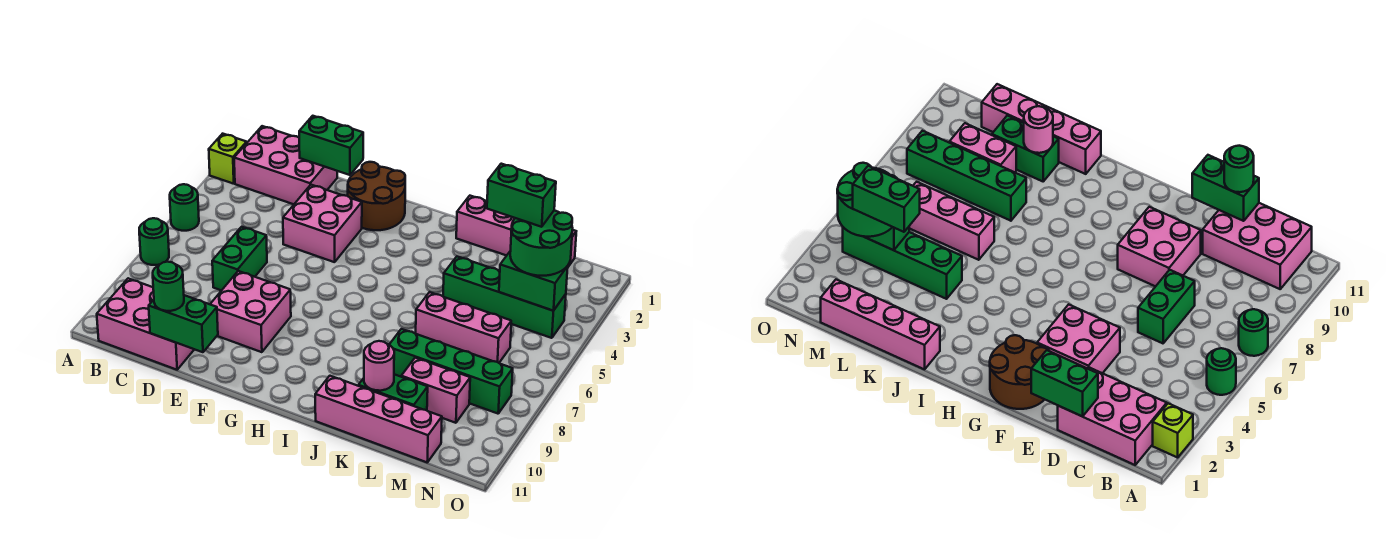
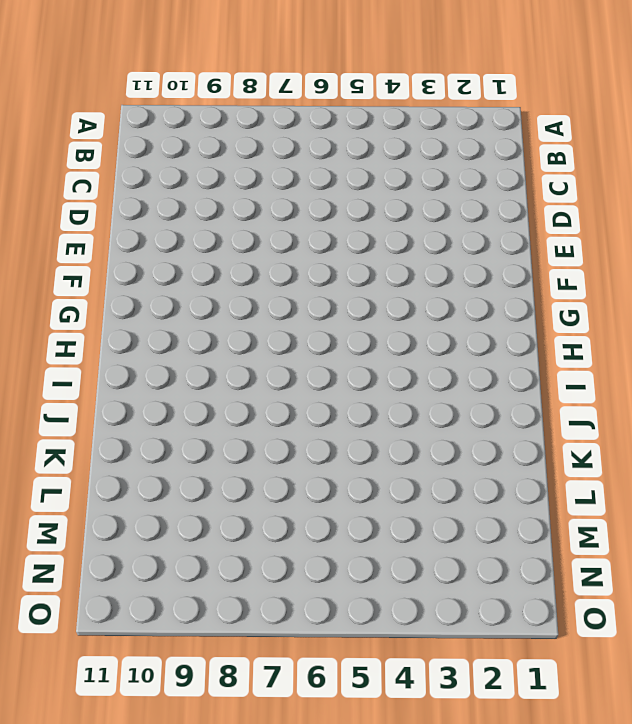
none -> lime brick A2 level 1
none -> green round brick A5 level 1
none -> green round brick A7 level 1

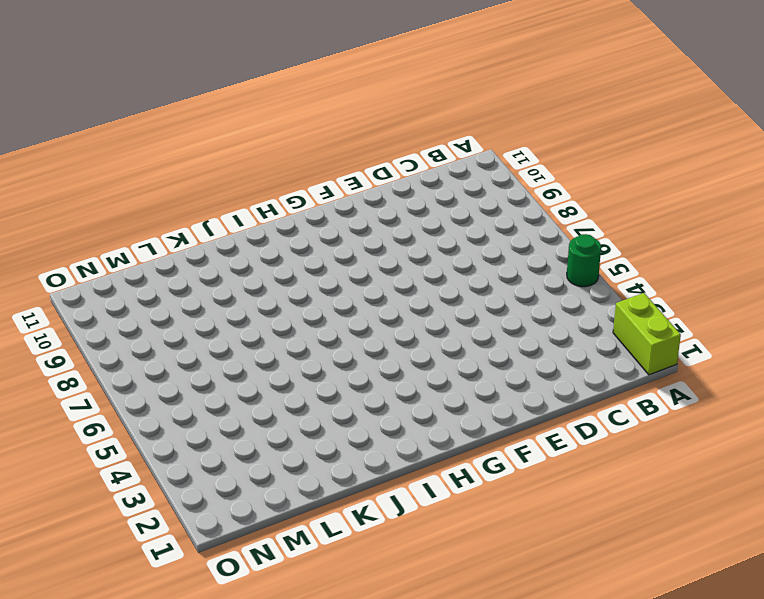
lime brick A1:A2 level 1 -> lime brick A2 level 1
none -> green round brick A7 level 1
none -> pink brick B1:D2 level 1
none -> pink brick B10:D11 level 1

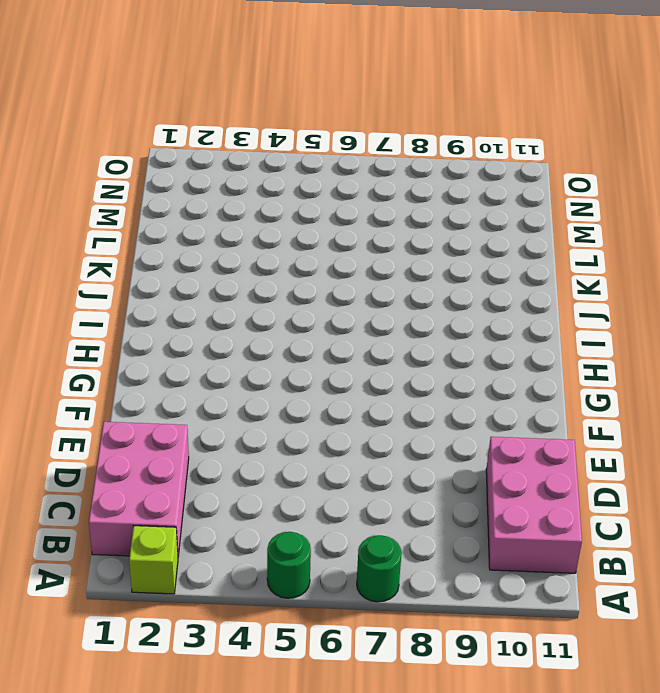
none -> green brick D6:D7 level 1
none -> pink brick E3:F4 level 1
none -> pink brick E8:F9 level 1

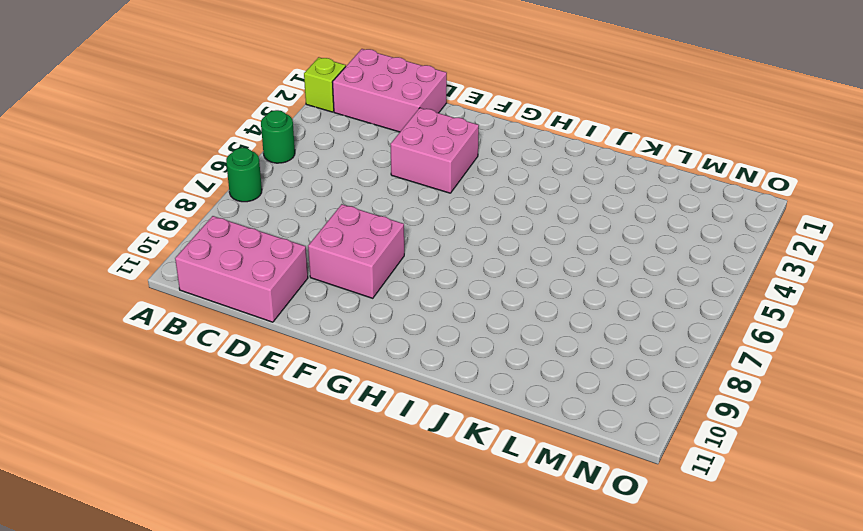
none -> green brick D6:D7 level 1
none -> brown round brick F1:G2 level 1
none -> pink brick J1:M1 level 1

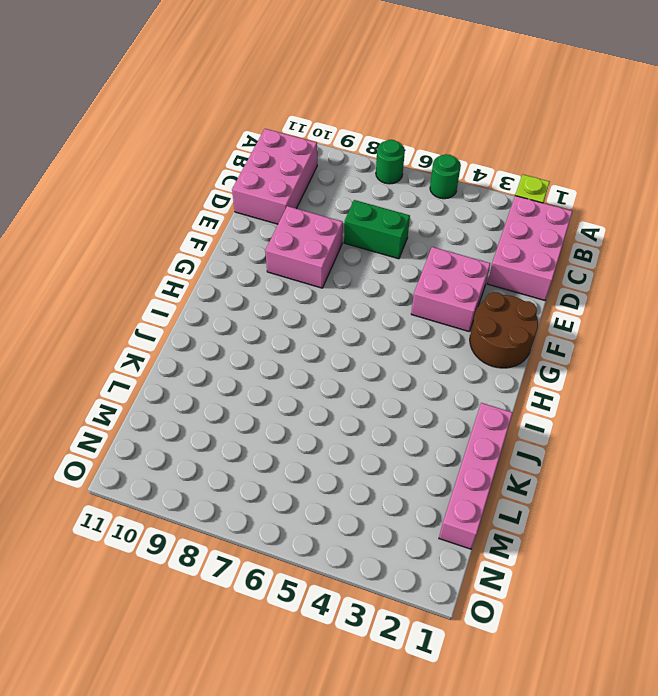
none -> pink brick J11:M11 level 1
none -> green brick K4:N4 level 1
none -> pink brick K6:M6 level 1

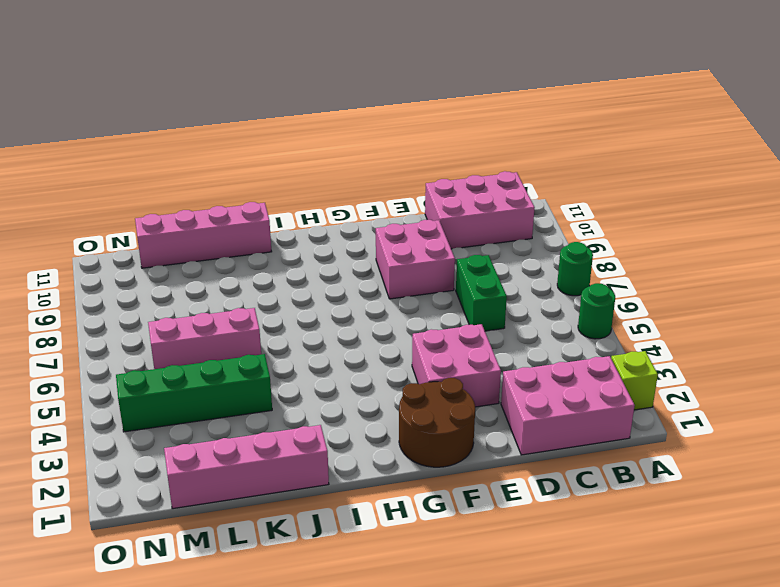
none -> green brick K8:N8 level 1
none -> green brick K10:L10 level 1
none -> pink brick L9:M9 level 1

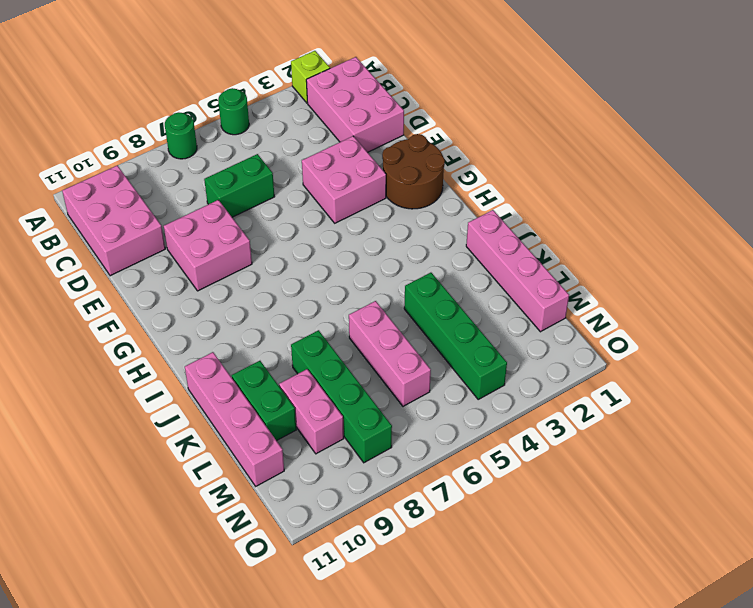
none -> green brick D1:E1 level 2
none -> green brick D11:E11 level 2
none -> pink round brick K10 level 2

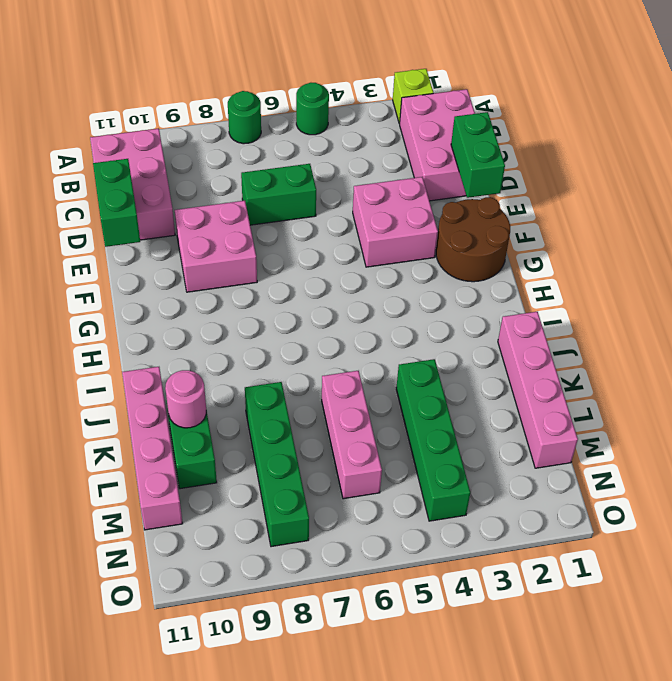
none -> pink brick L9:M9 level 1
none -> green brick M4:N4 level 2
none -> green round brick D11 level 3

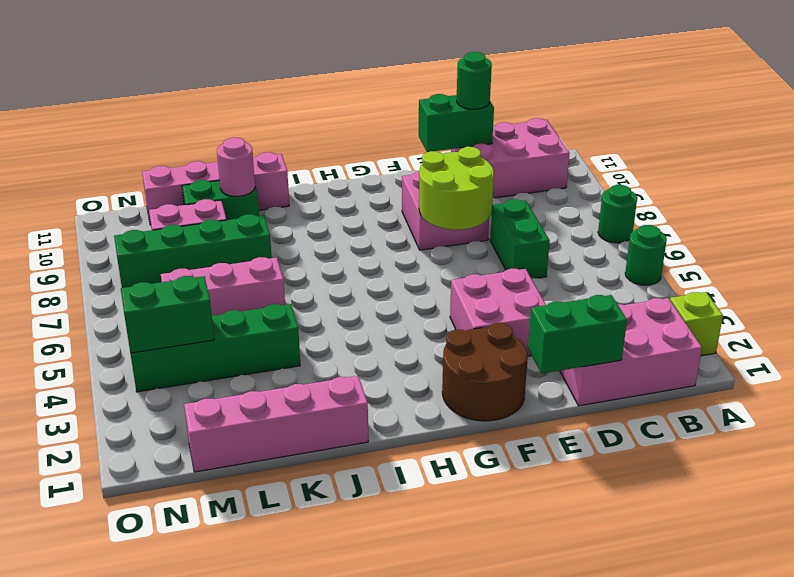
lime round brick E7:F8 level 2 -> none
none -> green round brick M3:N4 level 3
none -> green brick L3:M3 level 4

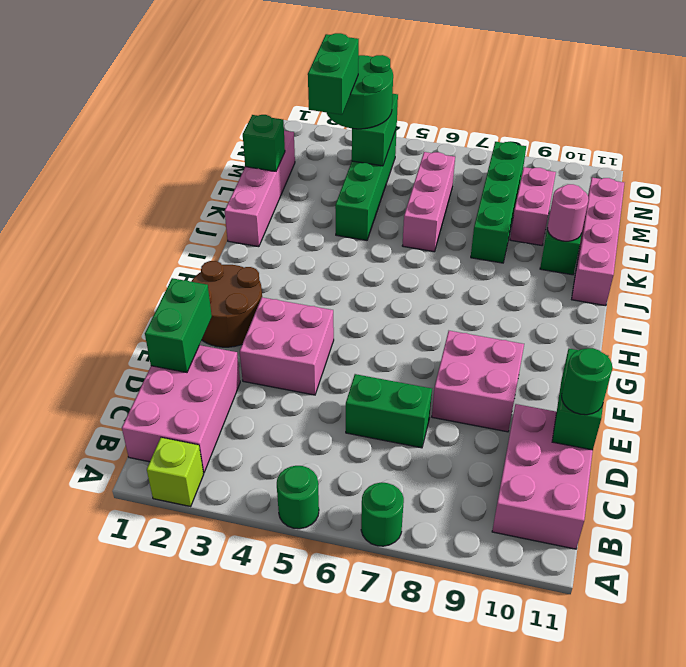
green brick L1 level 2 -> none

